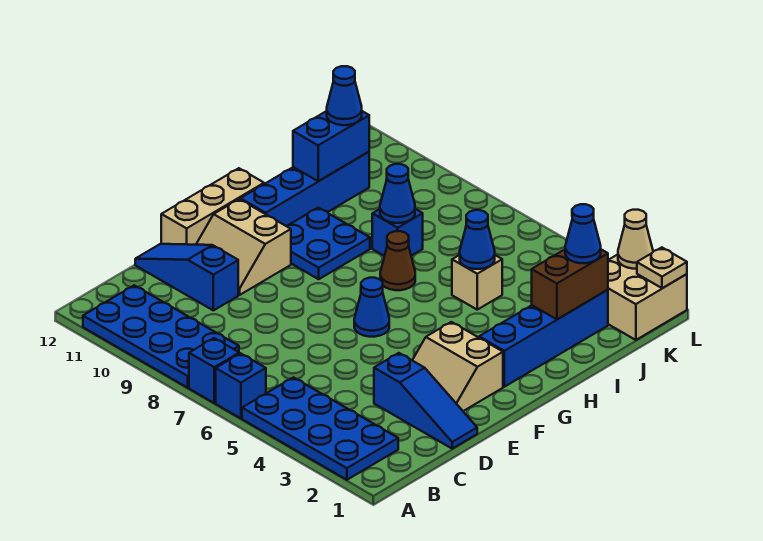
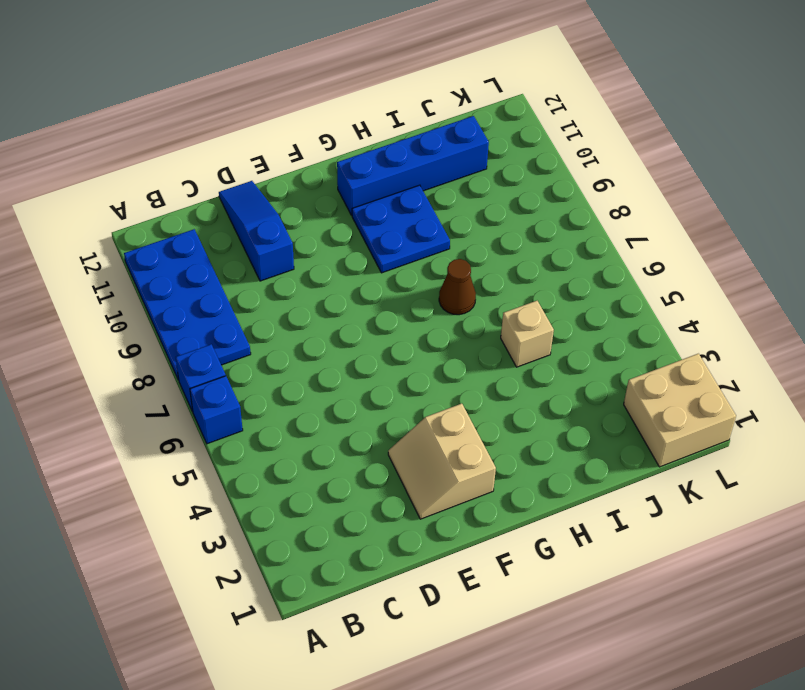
none -> blue plate A2:B5 level 1
none -> blue slope D1:D3 level 1 top 3
none -> tan slope E10:F11 level 1 top F

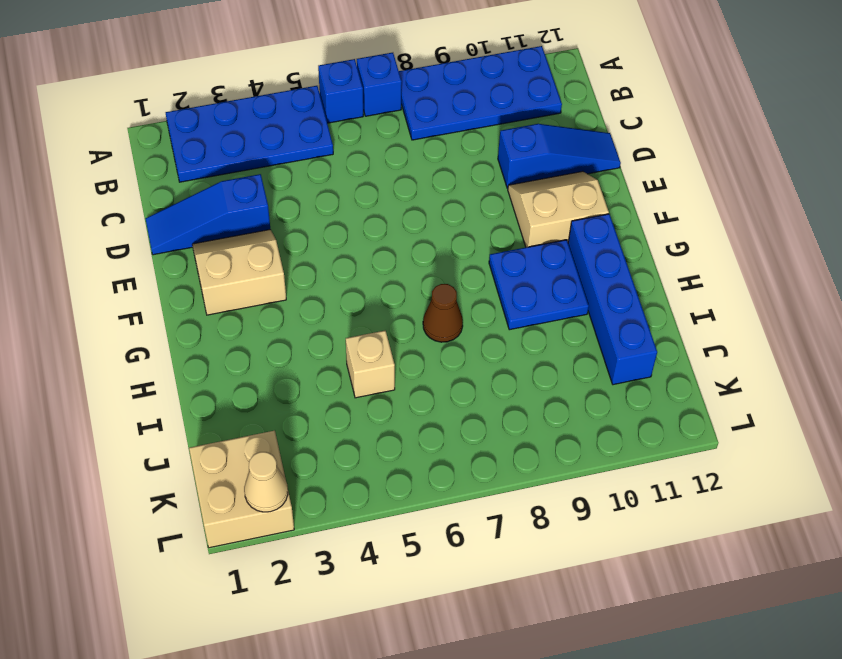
none -> tan brick E12:G12 level 1
none -> blue cone F6 level 1
none -> blue brick G2:J2 level 1

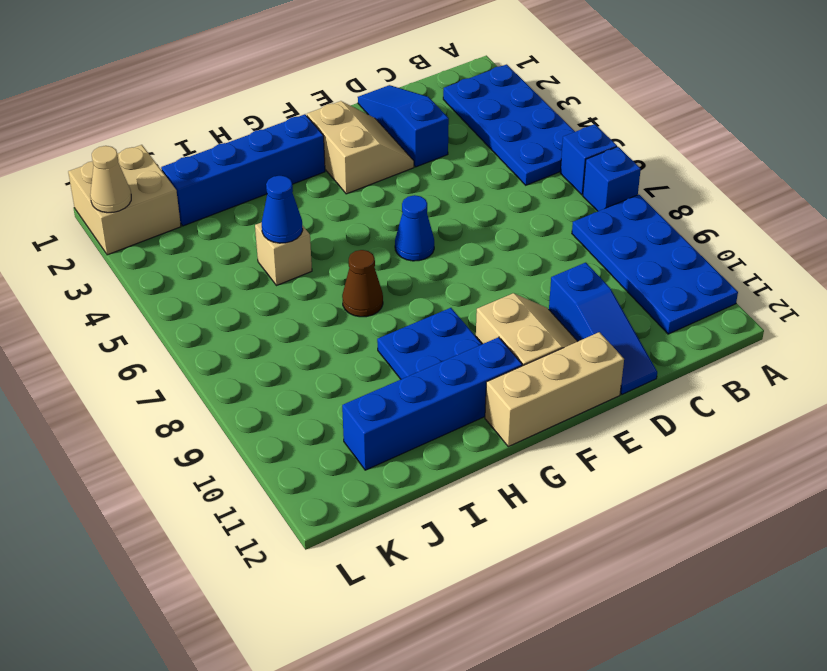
none -> blue brick I8 level 1
none -> brown brick I2:J2 level 2
none -> blue cone I8 level 2

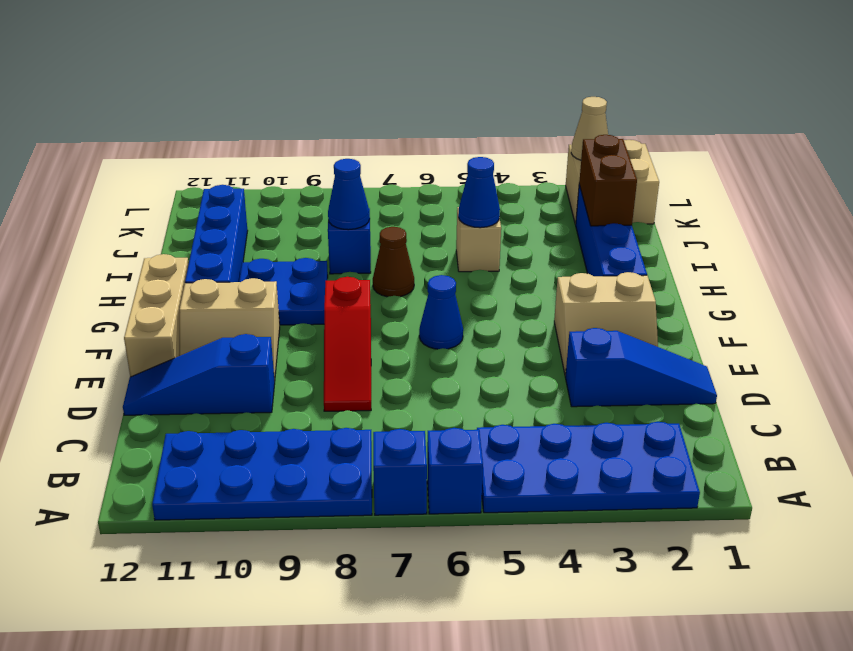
red slope D8:F8 level 1 top F -> none
none -> blue brick I11:J11 level 2
none -> tan plate L1 level 2
none -> blue cone J2 level 3

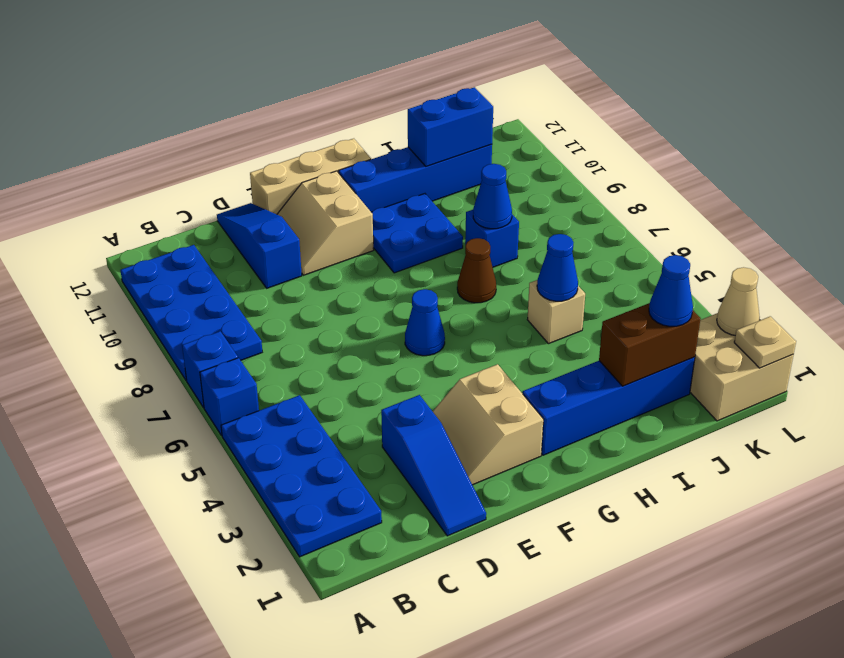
none -> blue cone J11 level 3

